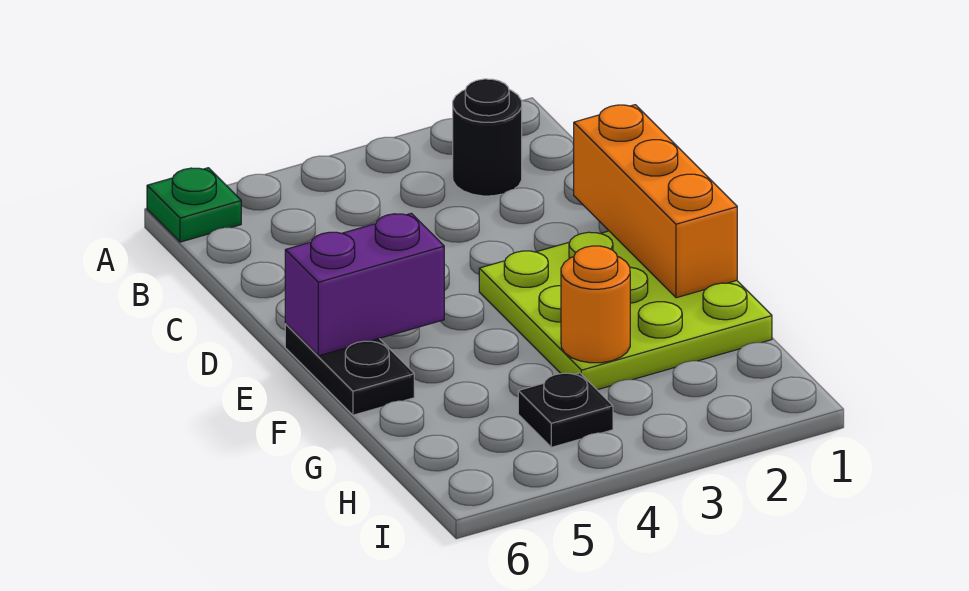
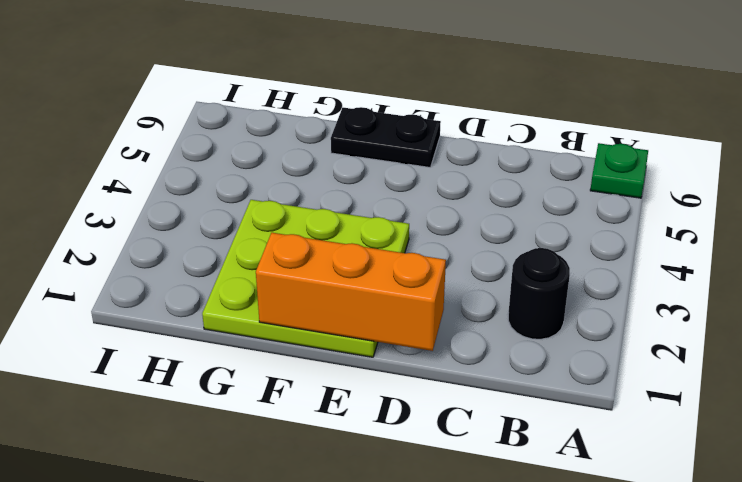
none -> black plate H4 level 1
none -> purple brick E5:E6 level 2

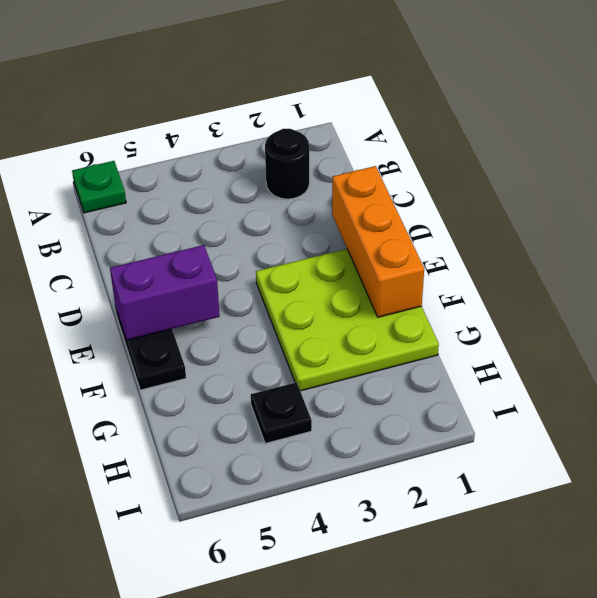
none -> orange round brick G3 level 2

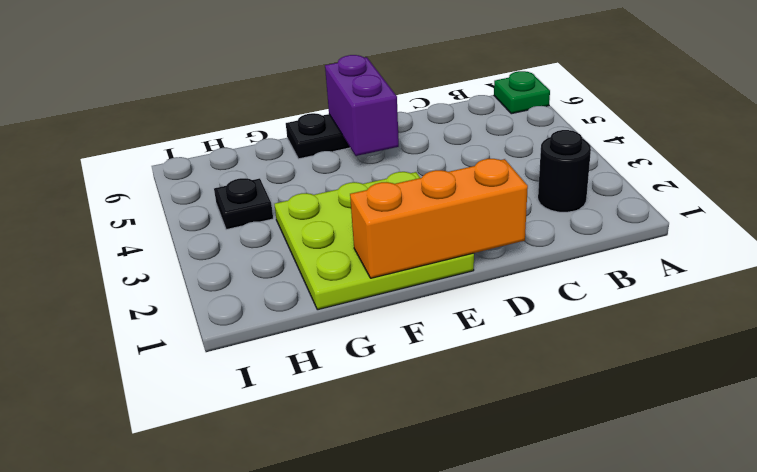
none -> orange round brick G3 level 2

